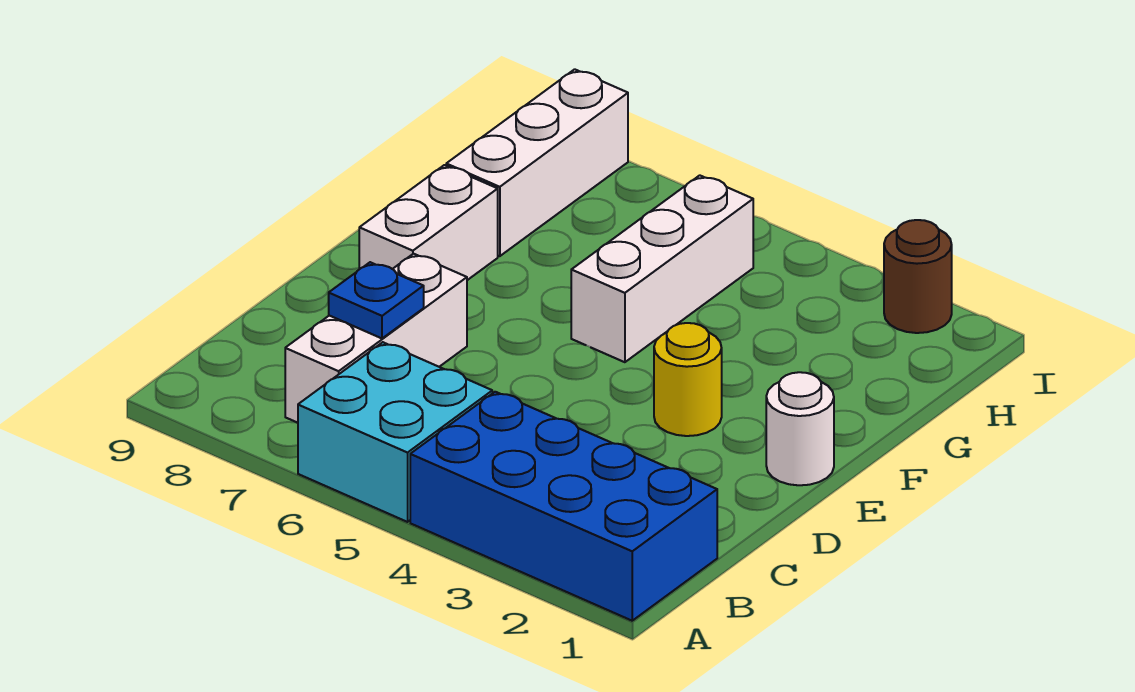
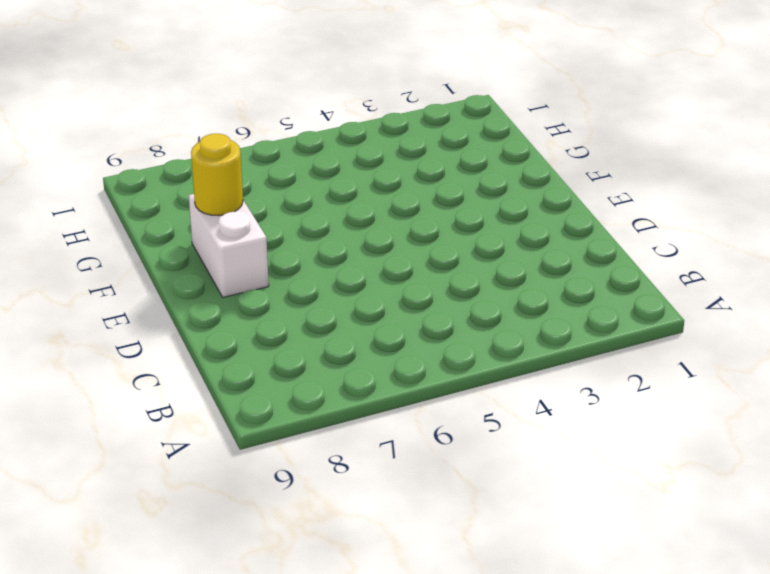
yellow round brick F8 level 2 -> yellow round brick E3 level 1
none -> blue brick A1:B4 level 1
none -> cyan brick A5:B6 level 1

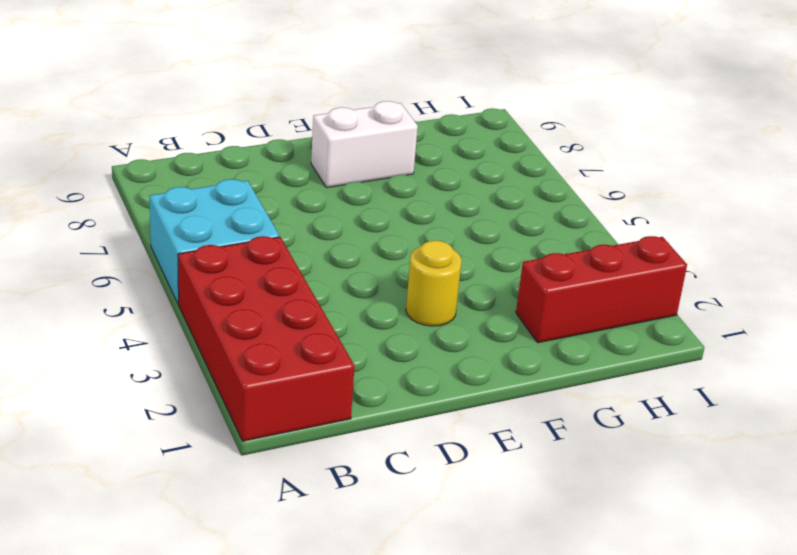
red brick A1:B4 level 1 -> blue brick A1:B4 level 1
red brick G2:I2 level 1 -> brown round brick I2 level 1
none -> white brick B7:D7 level 1
none -> white round brick E1 level 1

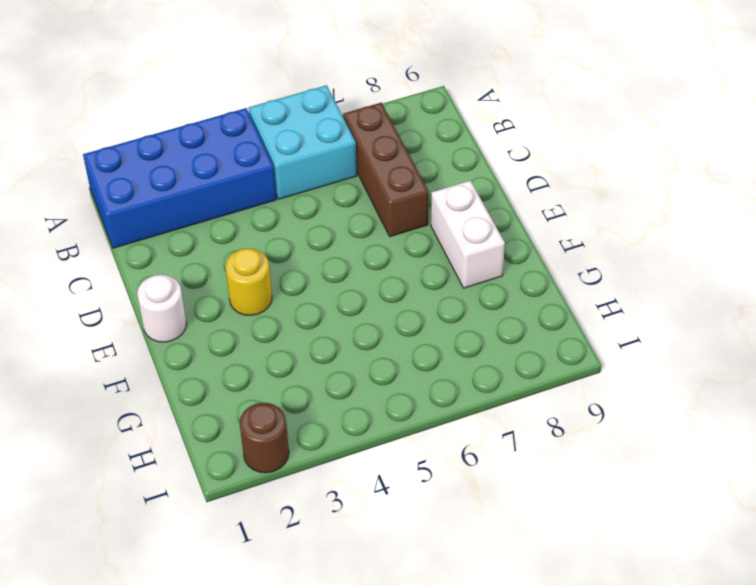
brown brick B7:D7 level 1 -> white brick B7:D7 level 1
none -> white brick F5:H5 level 1
none -> white brick G8:I8 level 1

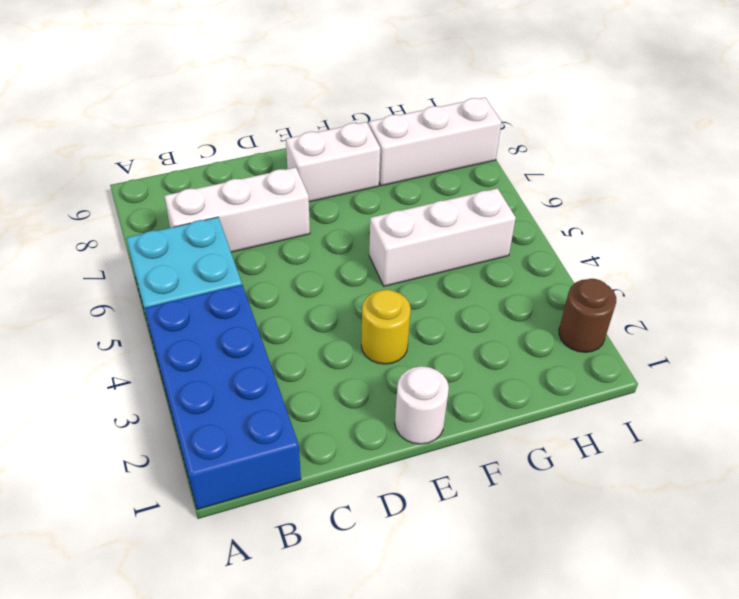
none -> blue plate C7 level 2

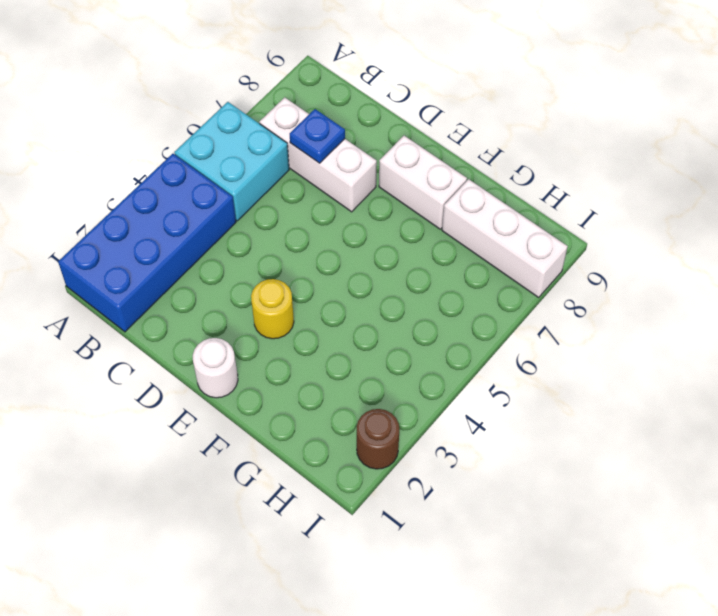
none -> white brick F5:H5 level 1

